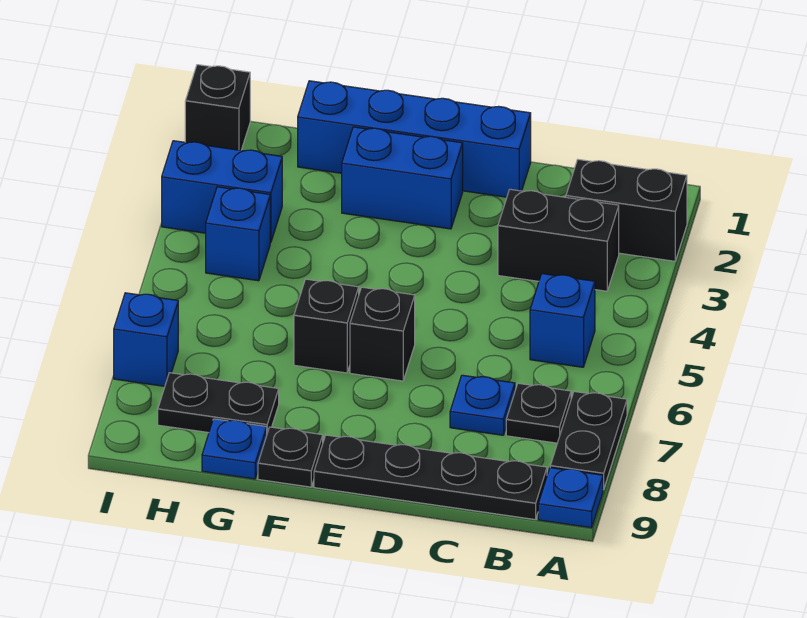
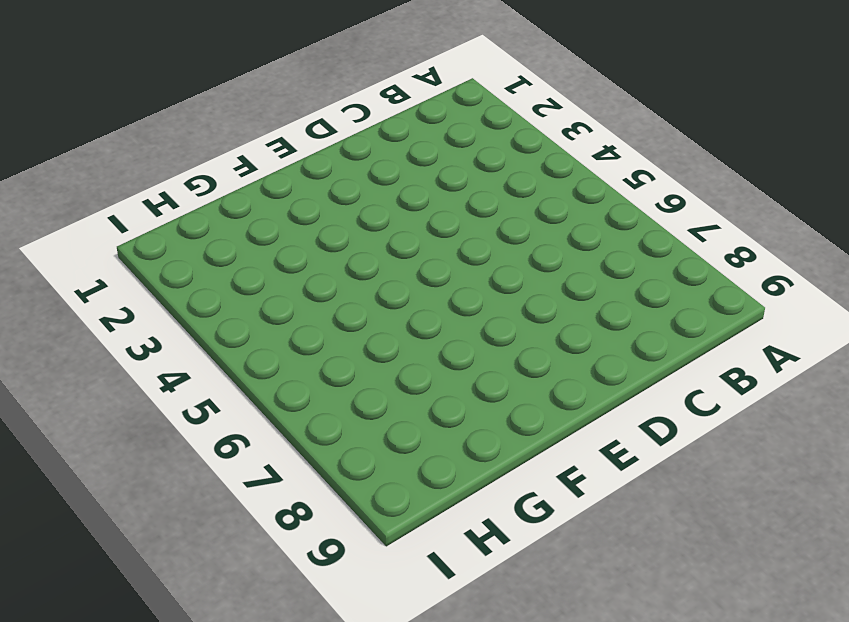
none -> black brick A2:B2 level 1
none -> black plate A7:A8 level 1
none -> blue plate A9 level 1

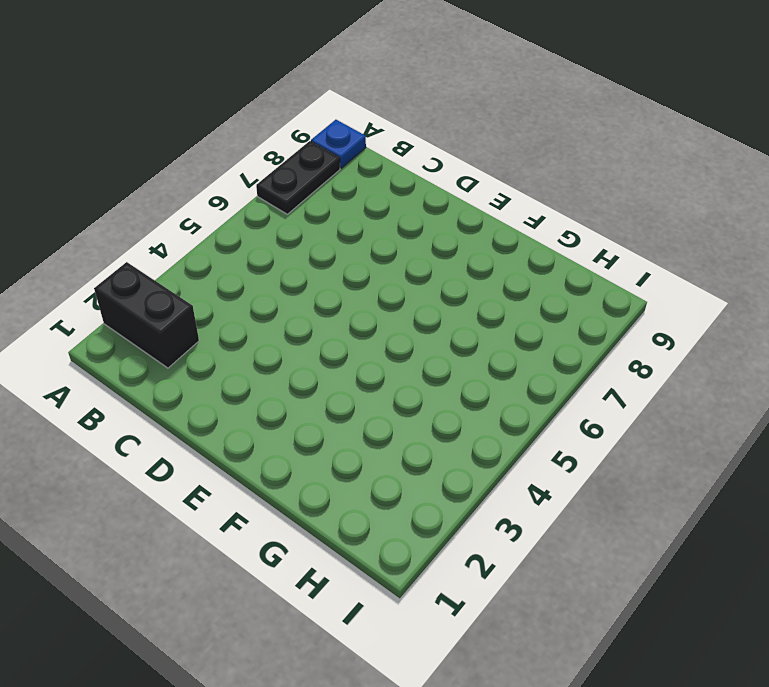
none -> black brick B3:C3 level 1
none -> blue brick B5 level 1
none -> black plate B7 level 1

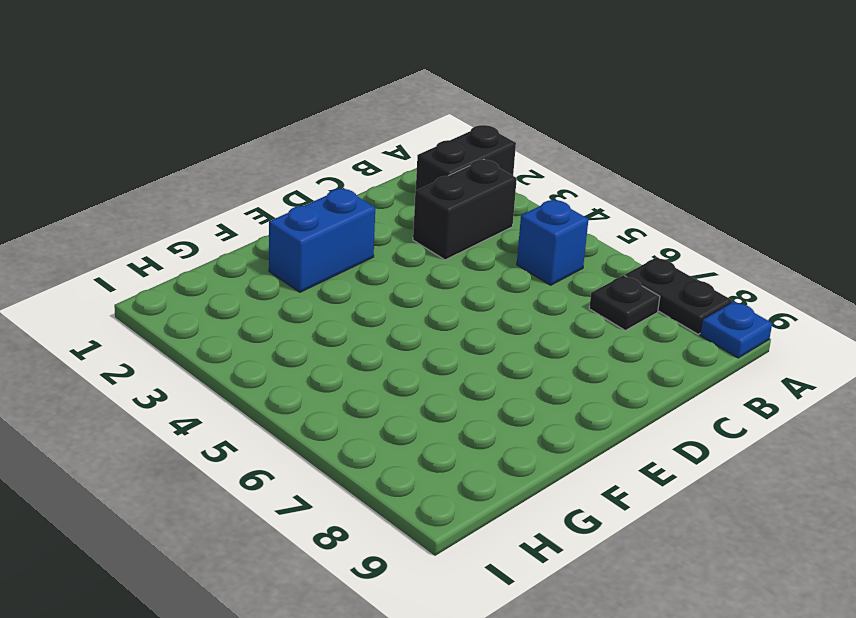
none -> black plate B9:E9 level 1
none -> blue plate C7 level 1
none -> blue brick D1:G1 level 1

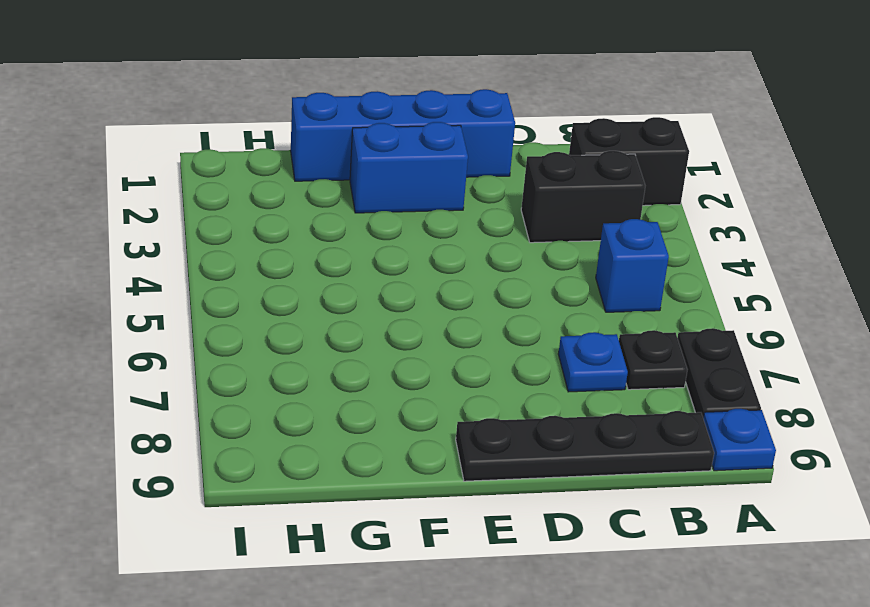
none -> black brick E6 level 1
none -> black brick F6 level 1
none -> black plate F9 level 1

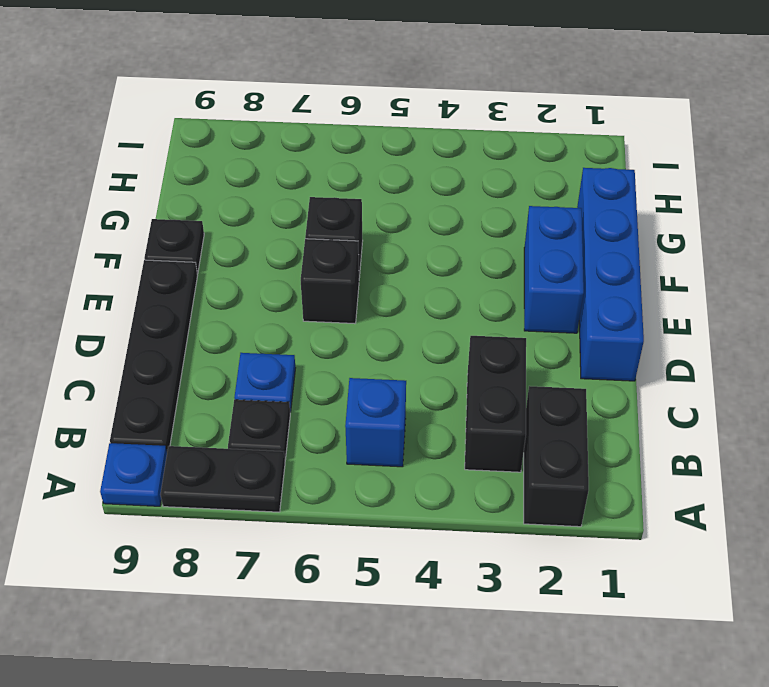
none -> black plate G8:H8 level 1
none -> blue plate G9 level 1
none -> blue brick H3:I3 level 1

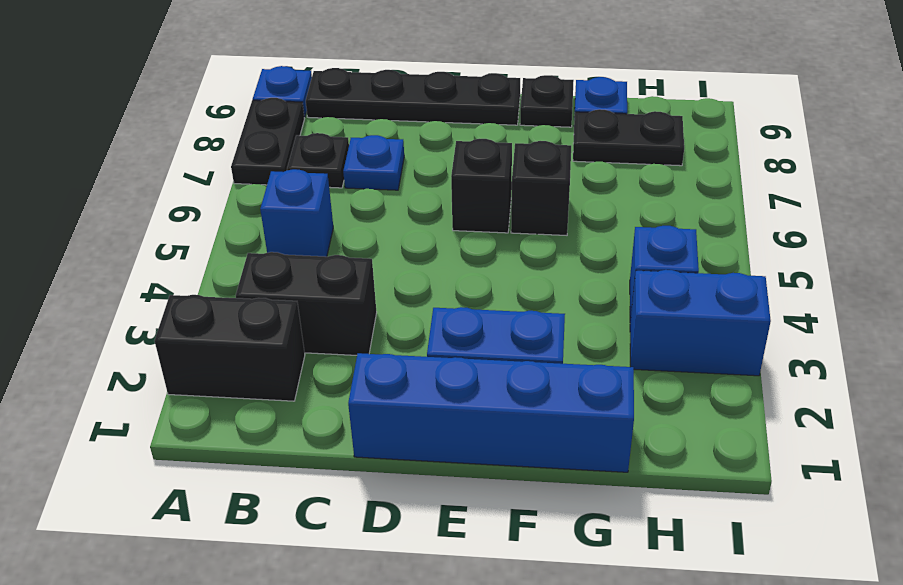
none -> black brick I1 level 1
none -> blue brick I7 level 1

